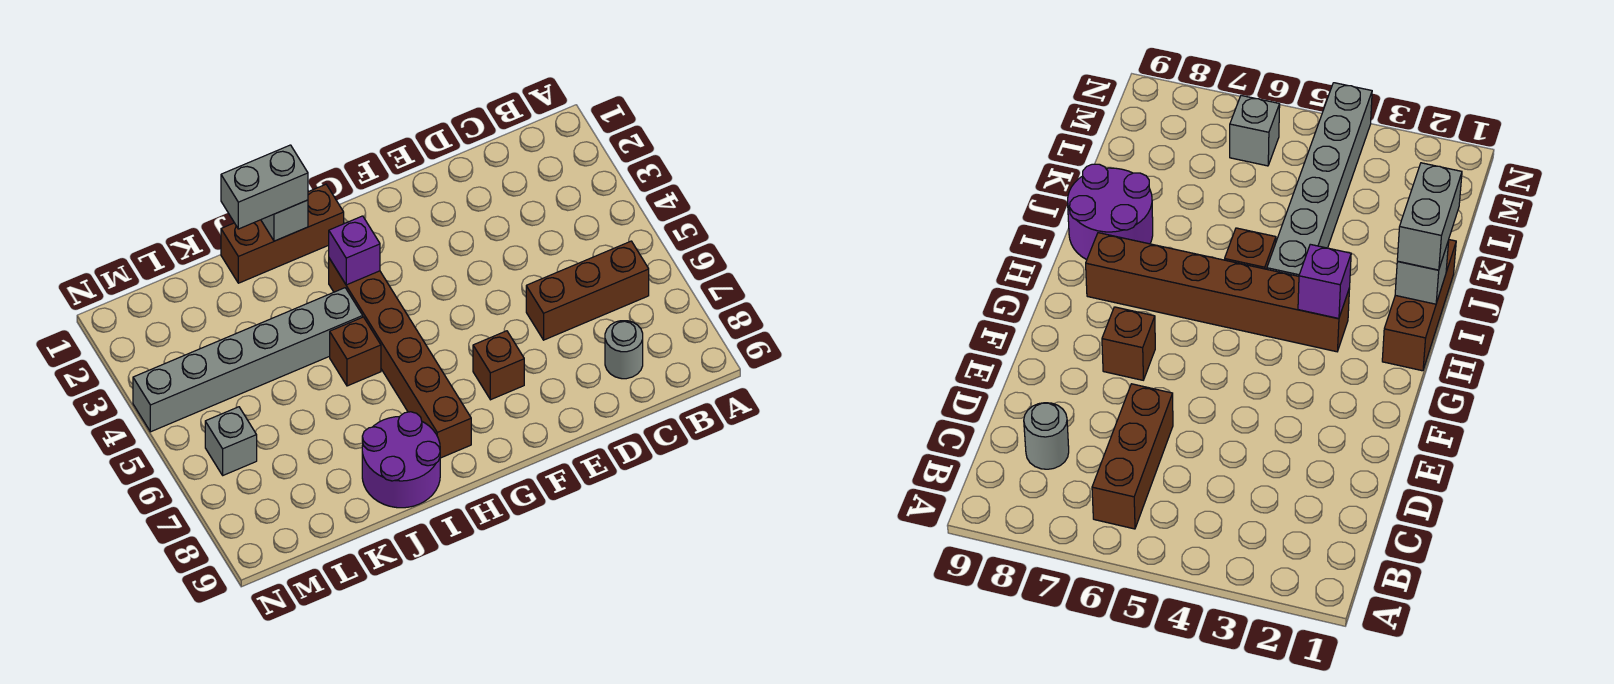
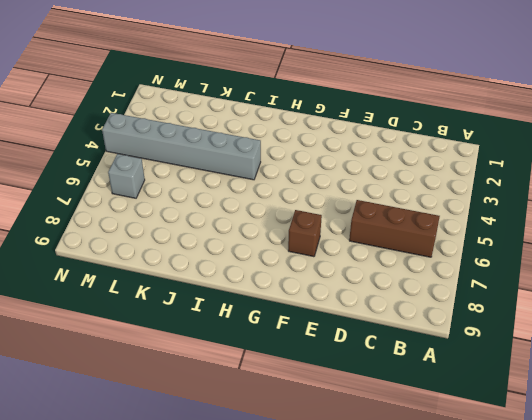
none -> grey round brick C8 level 1
none -> brown brick H1:J1 level 1
none -> brown brick H3:H8 level 1

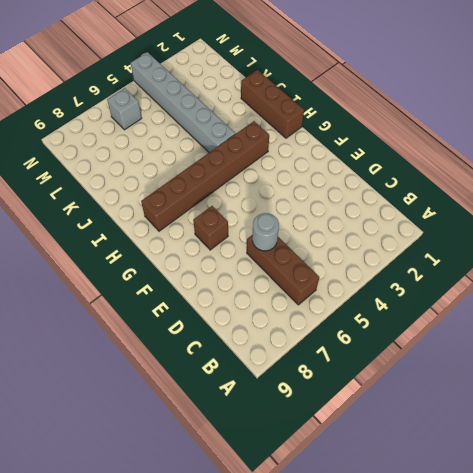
grey round brick D6 level 2 -> grey round brick C8 level 1
none -> brown brick I5 level 1
none -> purple round brick I8:J9 level 1
none -> purple brick H3 level 2

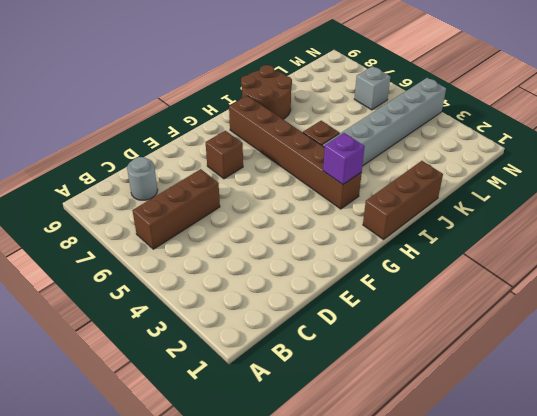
brown round brick I8:J9 level 1 -> purple round brick I8:J9 level 1
none -> grey brick I1 level 2
none -> grey brick I1:J1 level 3

